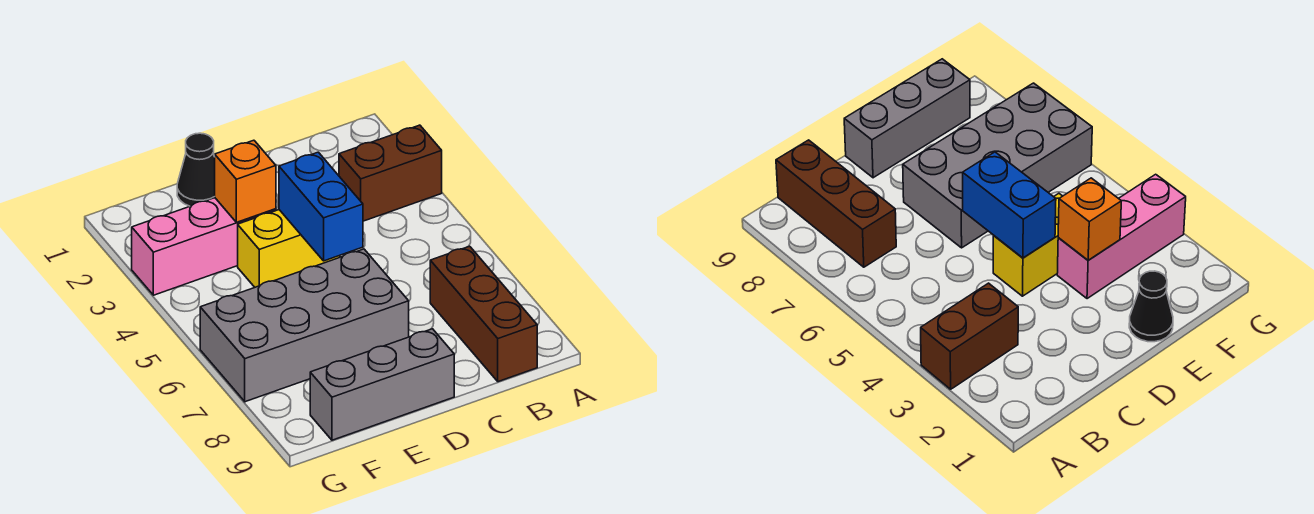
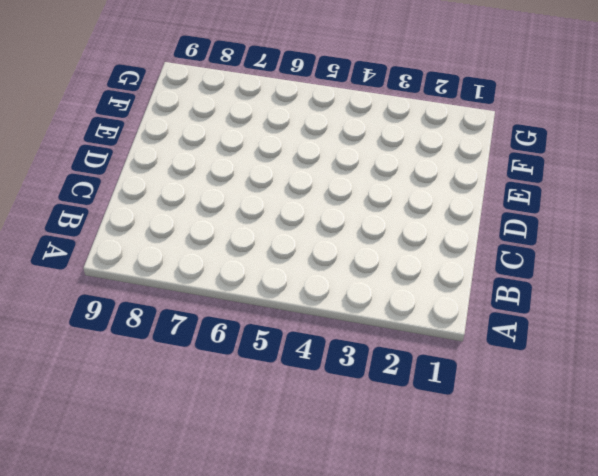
none -> brown brick A3:B3 level 1
none -> brown brick B7:B9 level 1

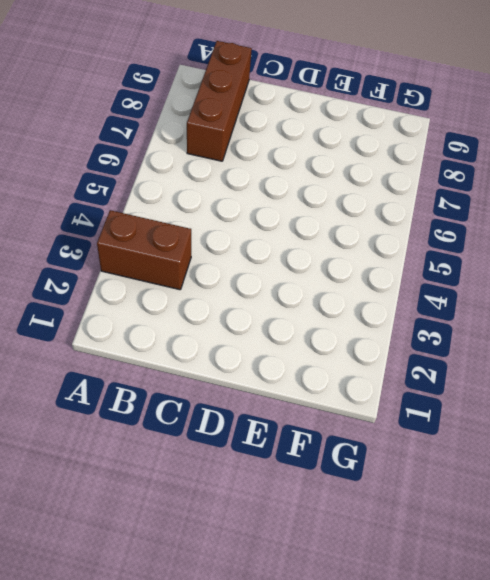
none -> yellow brick D4:E4 level 1
none -> grey brick D6:G7 level 1

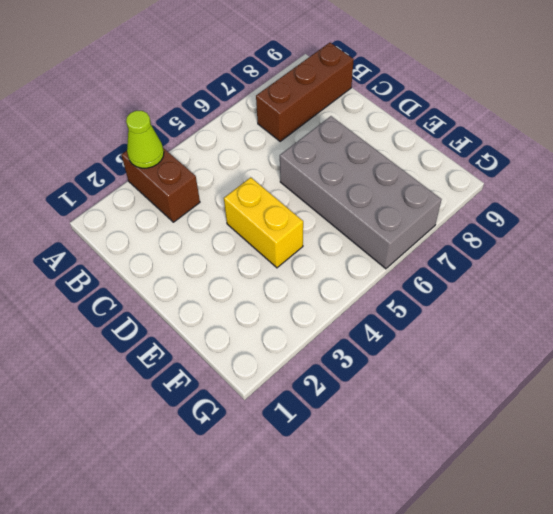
lime cone A3 level 2 -> none
none -> grey brick D9:F9 level 1
none -> black cone E1 level 1

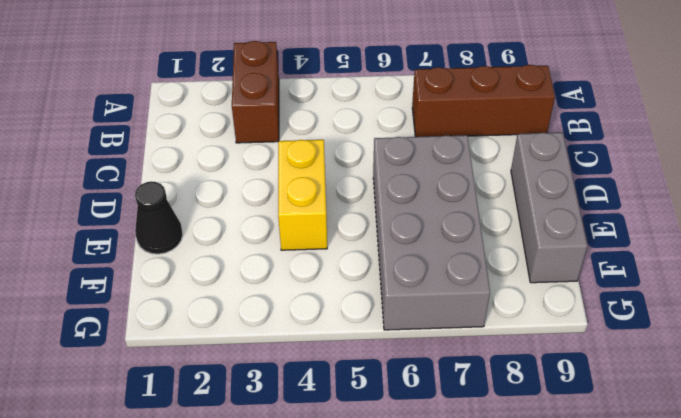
none -> pink brick E3:G3 level 1
none -> blue brick D4:D5 level 2

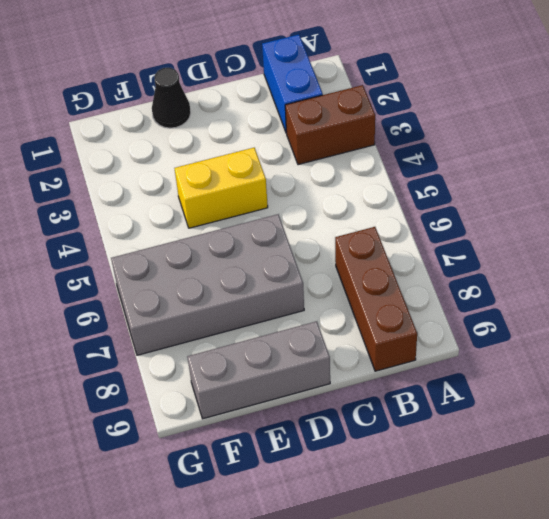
blue brick B1:B2 level 1 -> blue brick D4:D5 level 2
none -> pink brick E3:G3 level 1
none -> orange brick E3 level 2

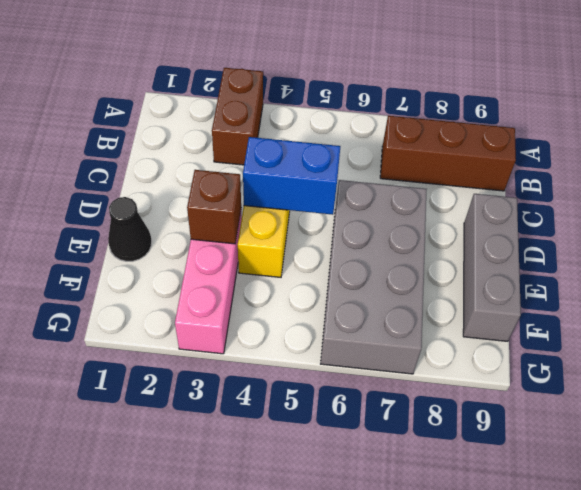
brown brick E3 level 2 -> orange brick E3 level 2

